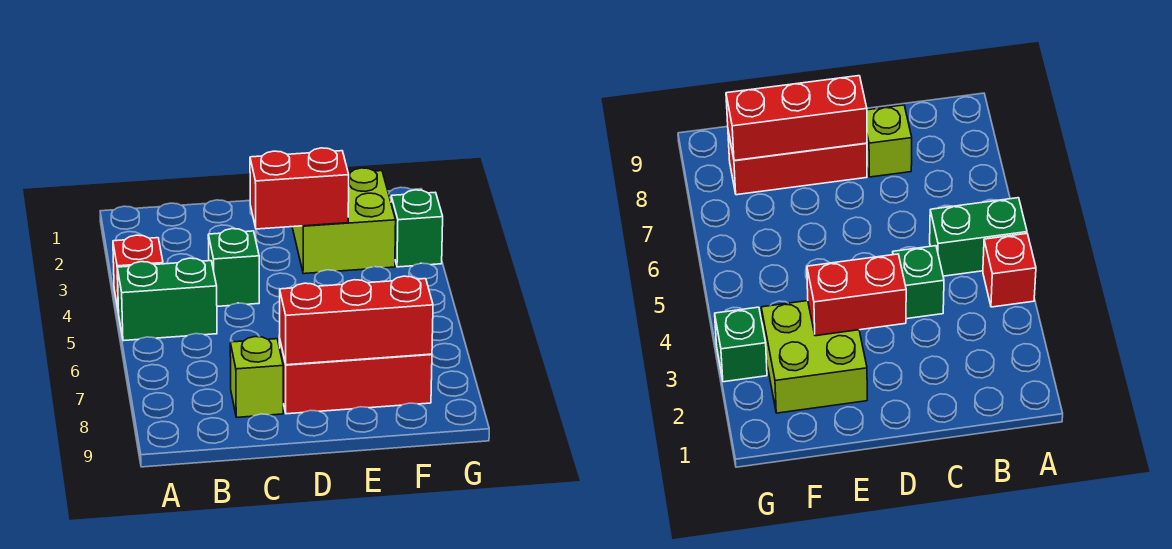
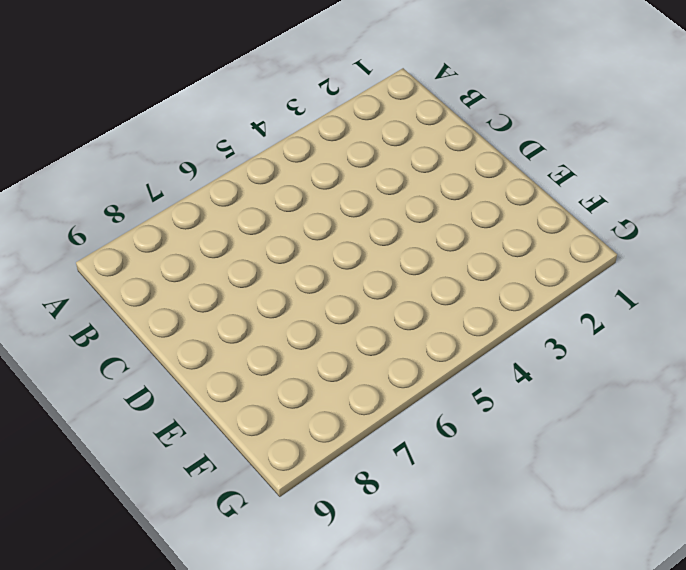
none -> red brick A4 level 1
none -> green brick A5:B5 level 1

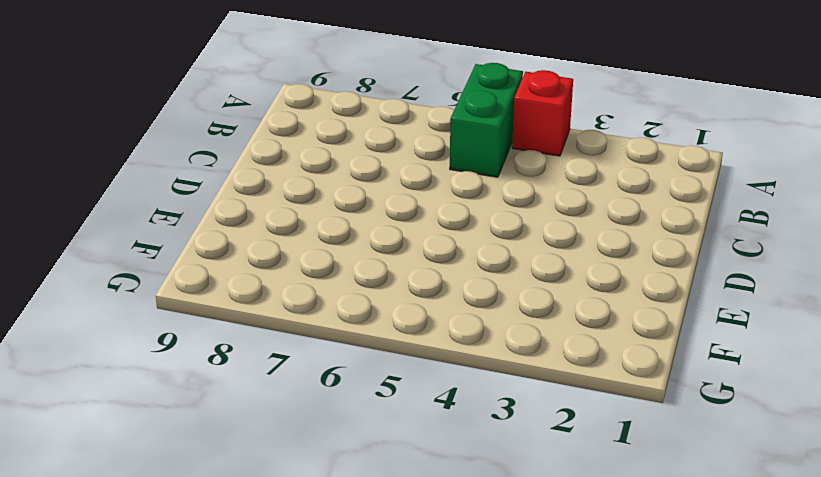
none -> green brick C4 level 1
none -> lime brick C8 level 1

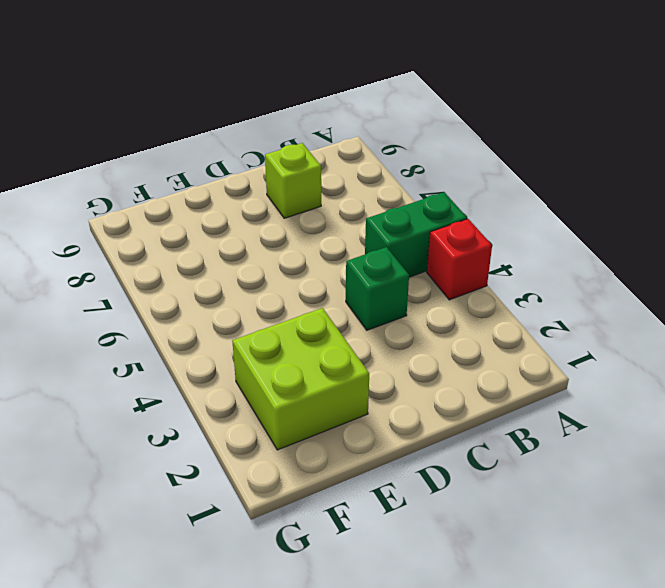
none -> red brick D8:F8 level 1
none -> green brick G3 level 1

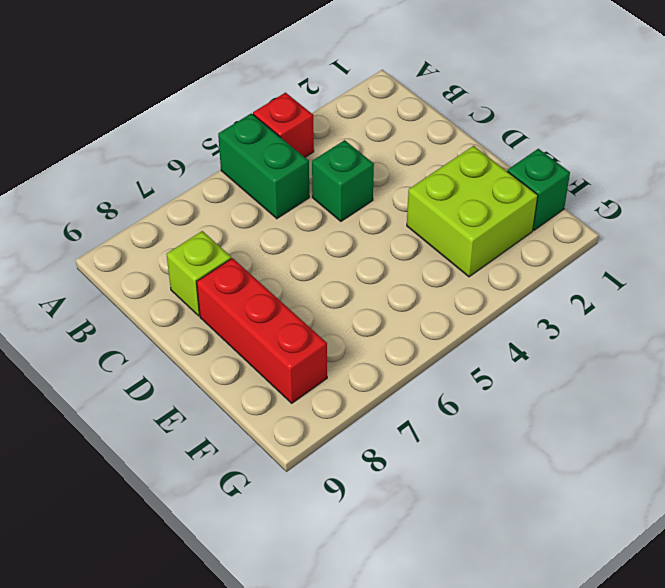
green brick F1 level 1 -> green brick G3 level 1
none -> red brick D3:E3 level 2
none -> red brick D8:F8 level 2

